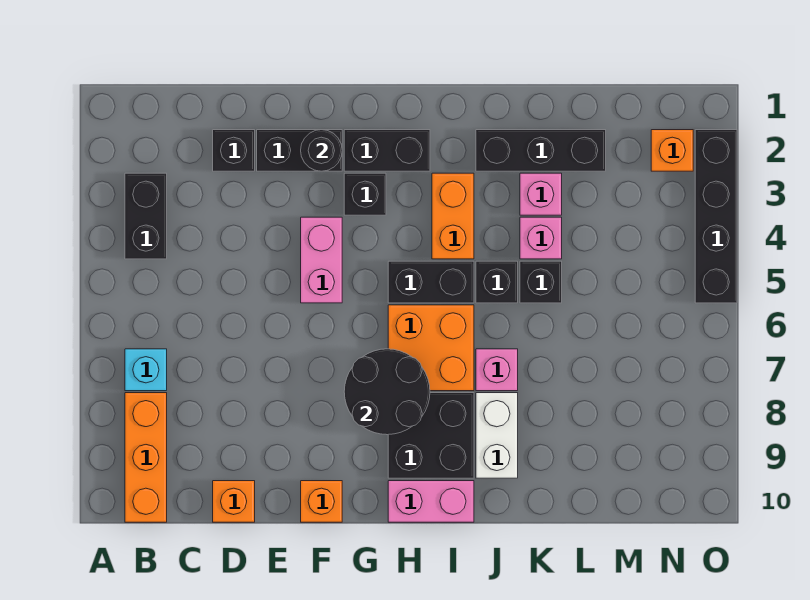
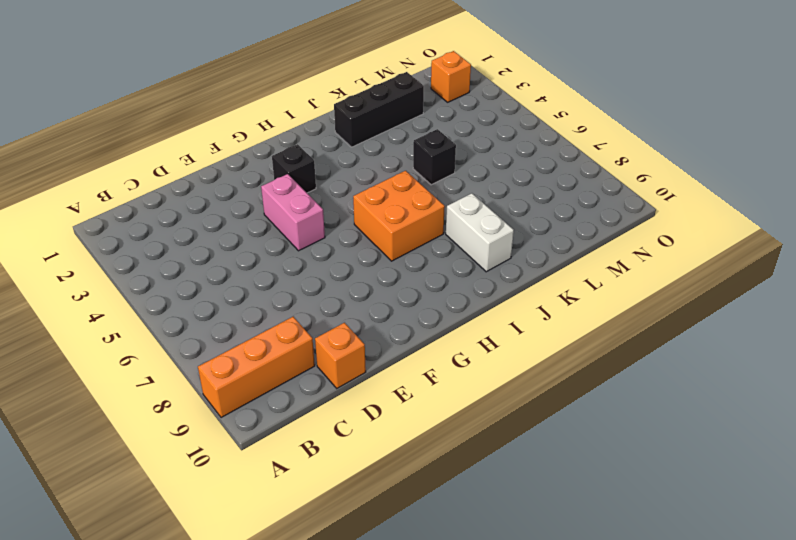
orange brick A9:C9 level 1 -> orange brick B8:B10 level 1
none -> black brick B3:B4 level 1
none -> cyan brick B7 level 1
none -> black brick D2 level 1

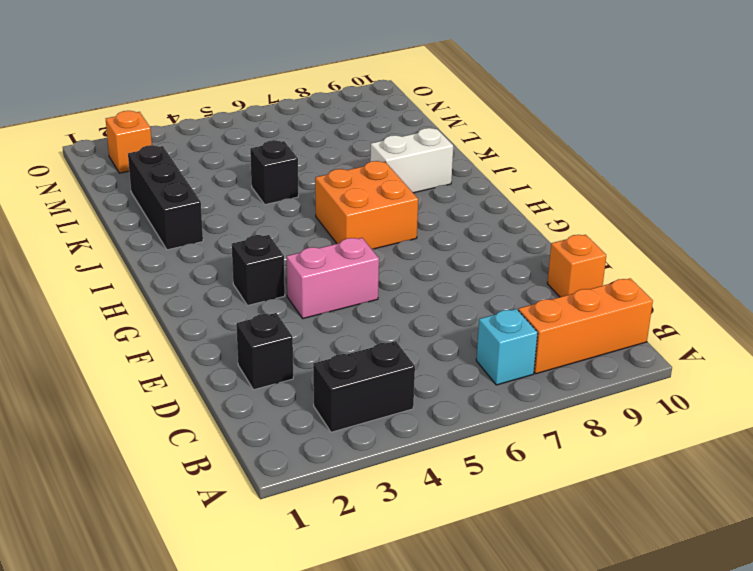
none -> black brick E2:F2 level 1
none -> orange brick F10 level 1
none -> black brick G2:H2 level 1

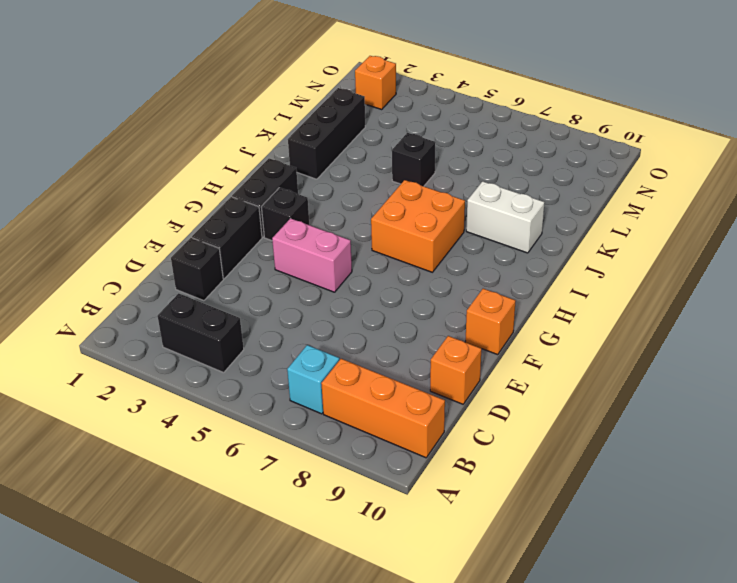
none -> black brick H5:I5 level 1
none -> black brick H8:I9 level 1
none -> pink brick H10:I10 level 1

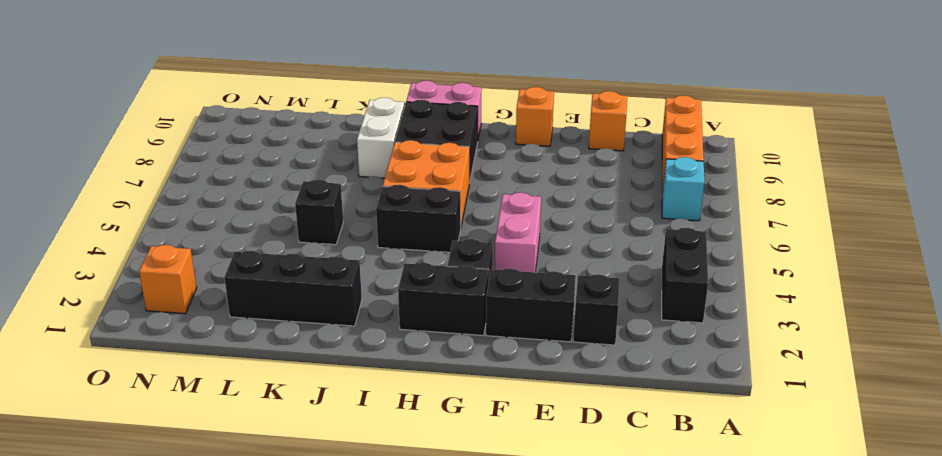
none -> orange brick I3:I4 level 1
none -> black brick J5 level 1
none -> pink brick J7 level 1

